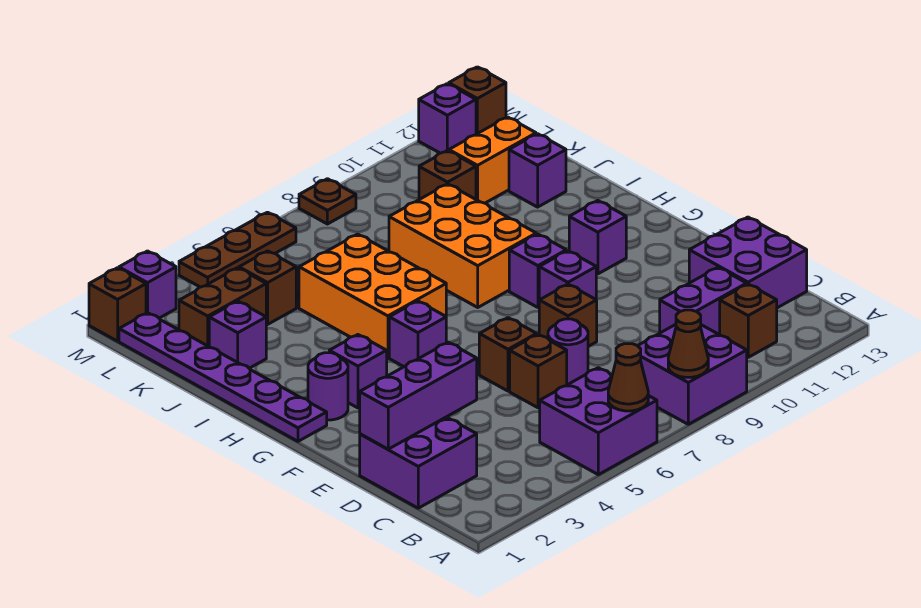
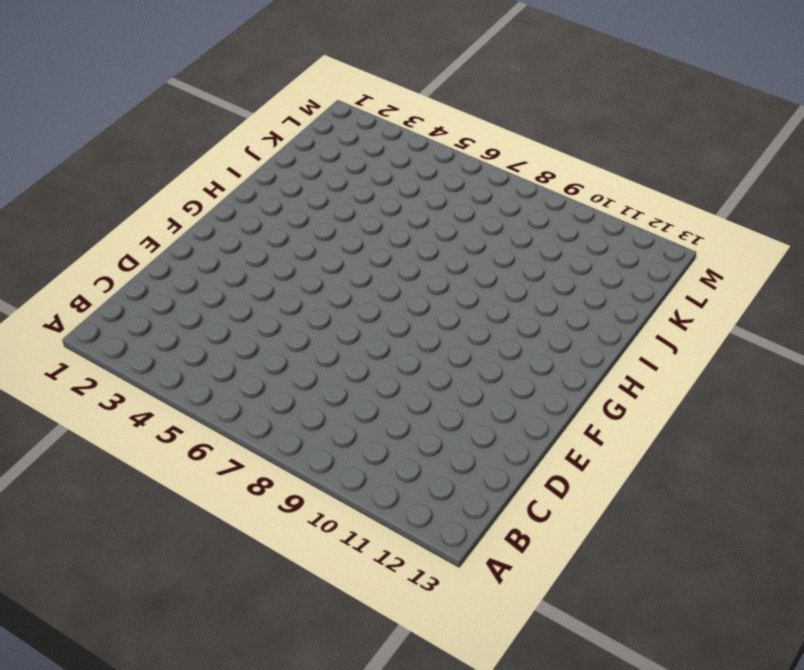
none -> purple brick A5:B6 level 1
none -> purple brick A8:B9 level 1
none -> brown brick B11 level 1
none -> purple brick C1:D2 level 1

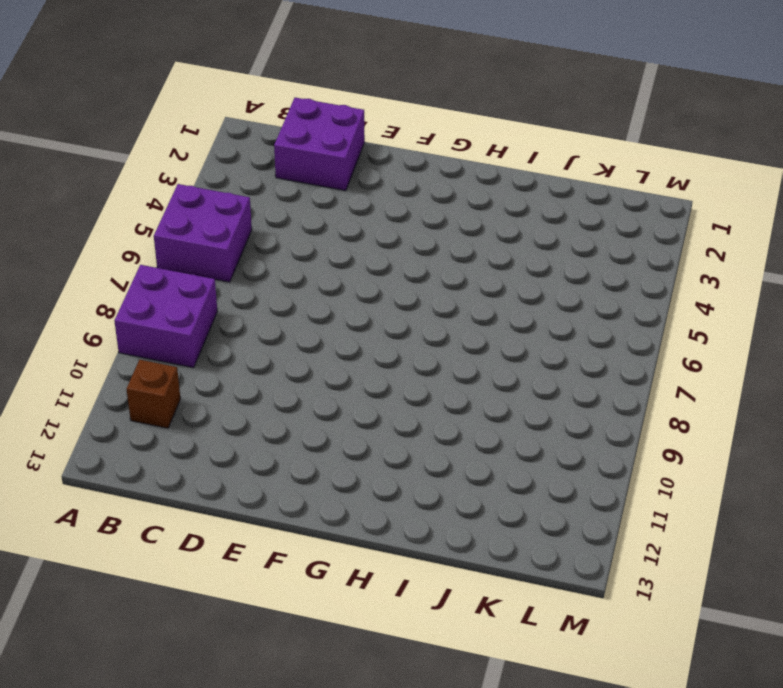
none -> purple brick C10:C11 level 1
none -> purple brick C12:D13 level 1
none -> brown brick D6 level 1
none -> purple round brick D7 level 1

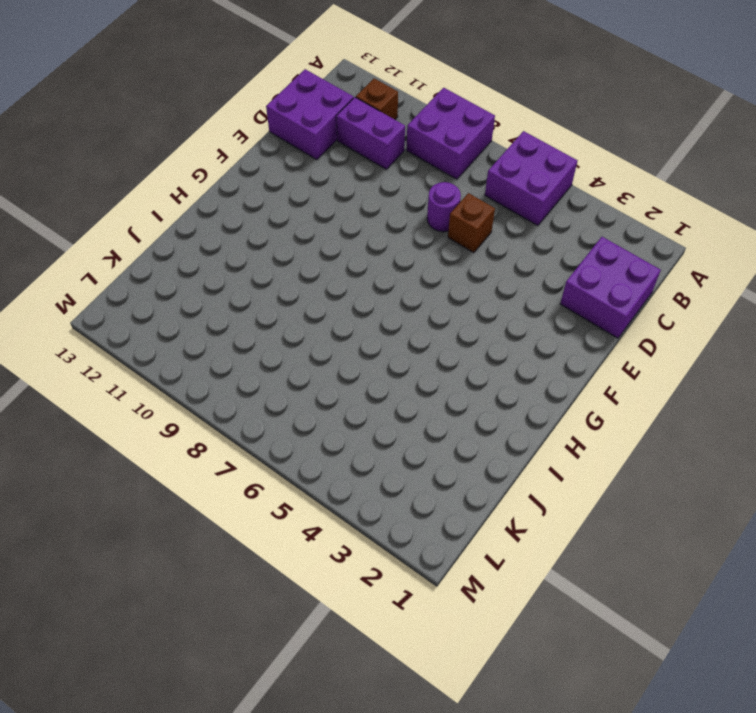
none -> brown brick E6 level 1
none -> brown brick E8 level 1
none -> purple brick F9 level 1
none -> purple plate G1:L1 level 1

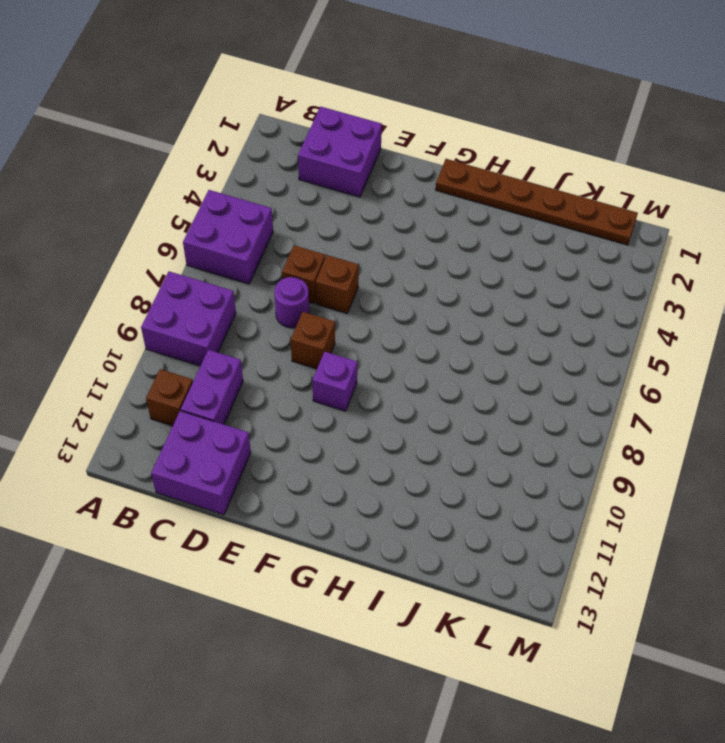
brown plate G1:L1 level 1 -> purple plate G1:L1 level 1
none -> purple round brick G2 level 1
none -> purple brick G3 level 1
none -> purple brick G5 level 1
none -> purple brick G9 level 1

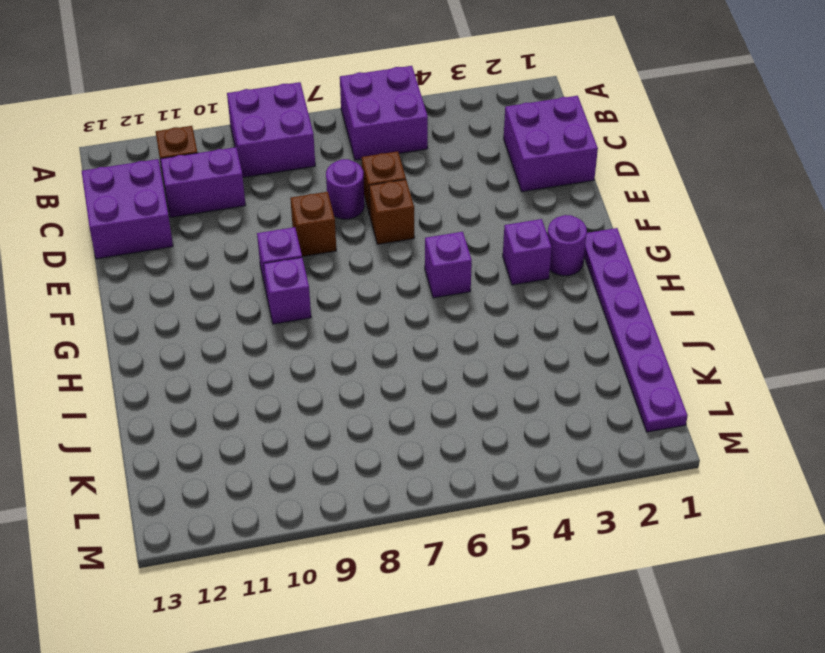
none -> purple brick G11 level 1
none -> orange brick H5:J6 level 1
none -> orange brick H8:J9 level 1
none -> purple brick J2 level 1

